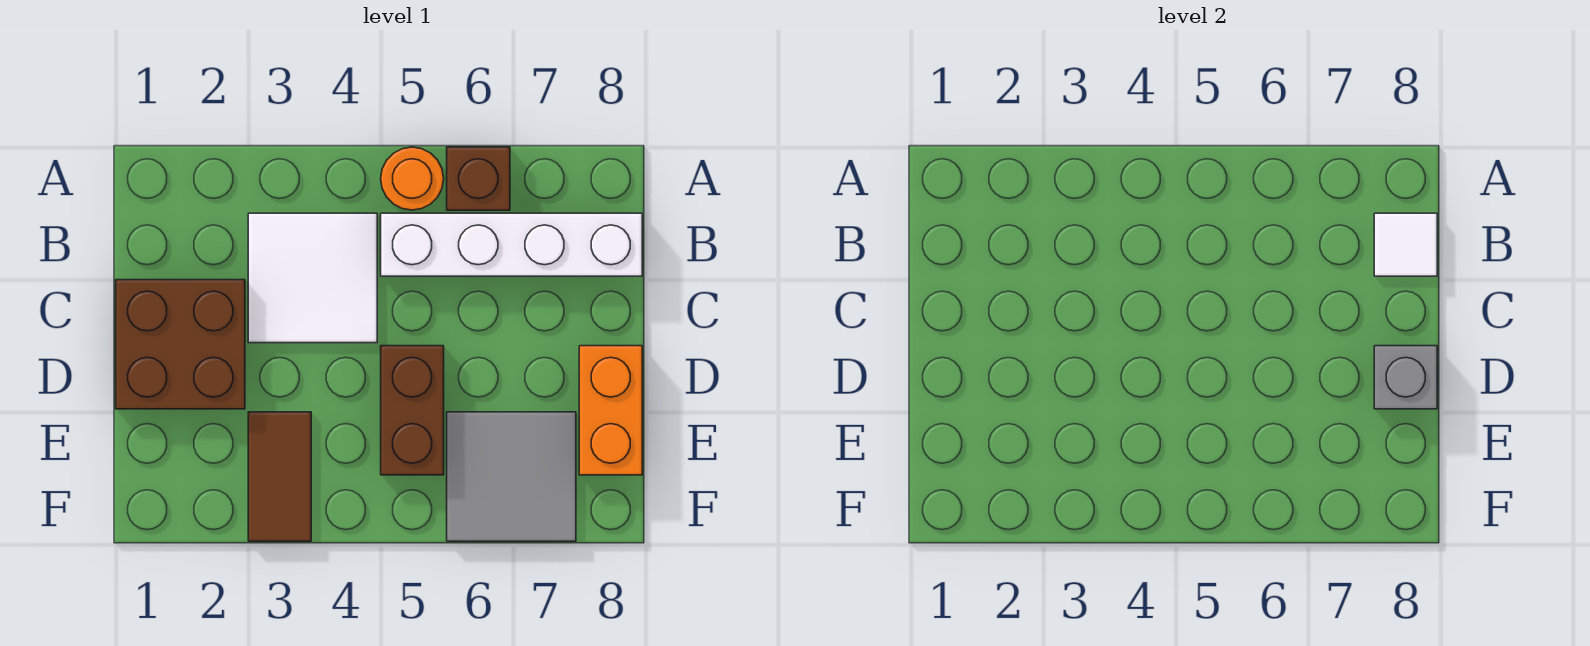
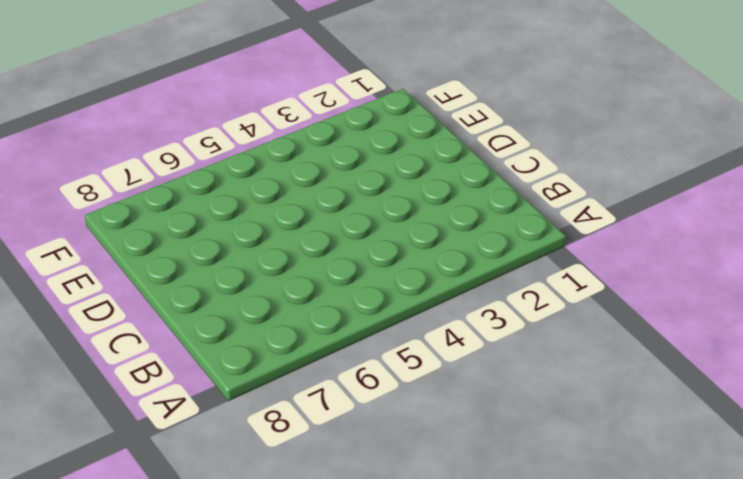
none -> orange round brick A5 level 1
none -> brown brick A6 level 1

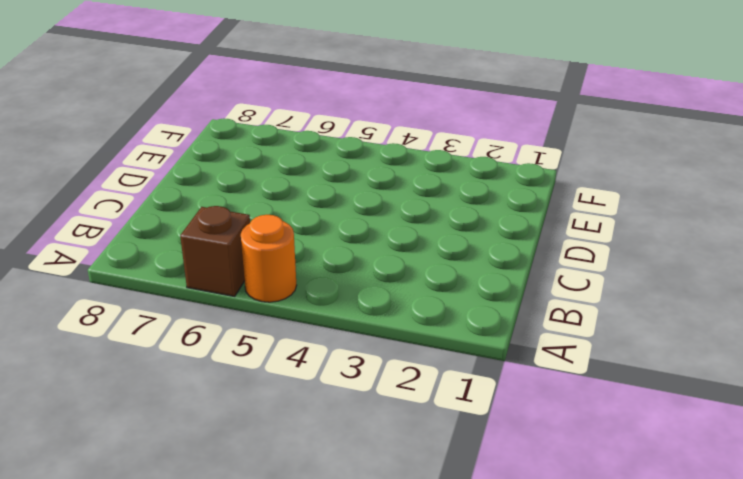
none -> white tile B3:C4 level 1
none -> white brick B5:B8 level 1

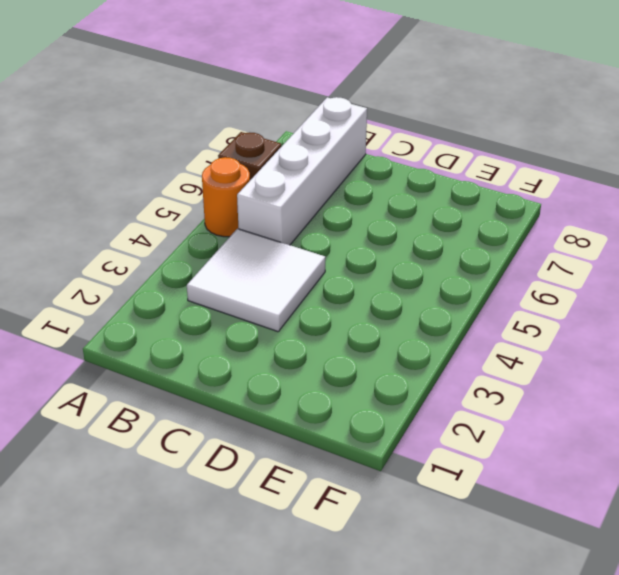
none -> brown brick C1:D2 level 1
none -> brown brick D5:E5 level 1

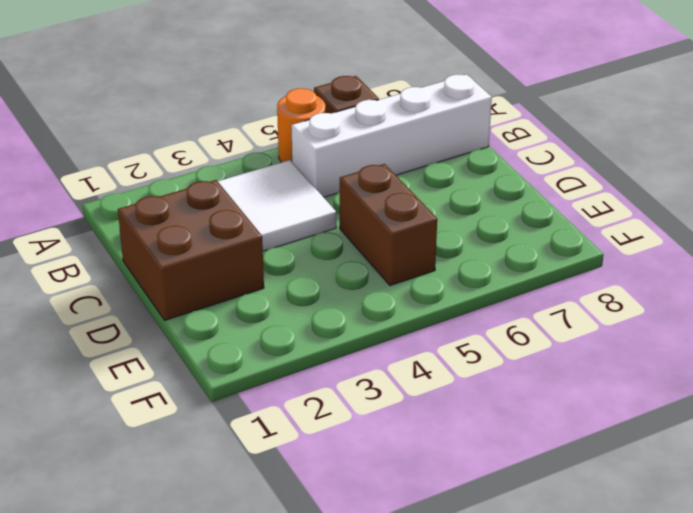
none -> orange brick D8:E8 level 1
none -> brown tile E3:F3 level 1

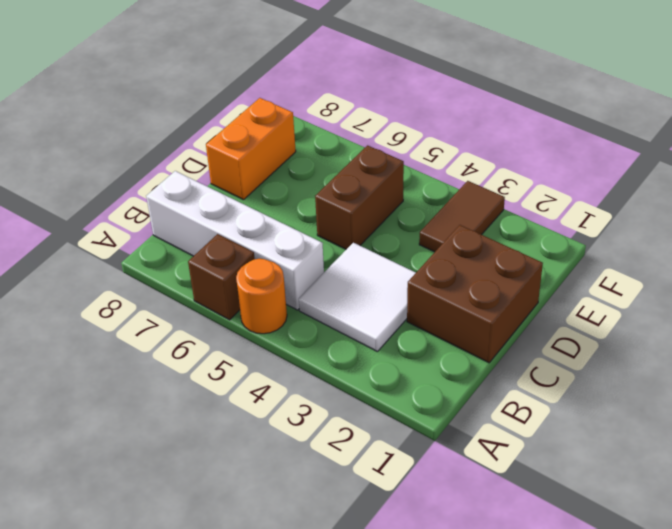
none -> grey tile E6:F7 level 1
none -> white tile B8 level 2

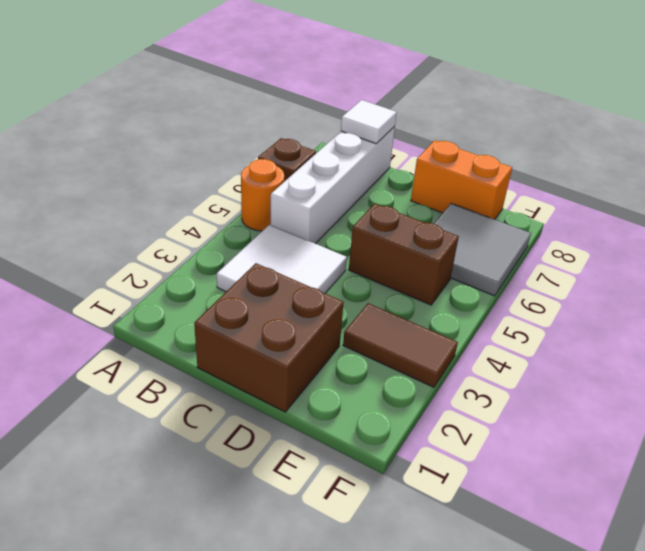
none -> grey brick D8 level 2

